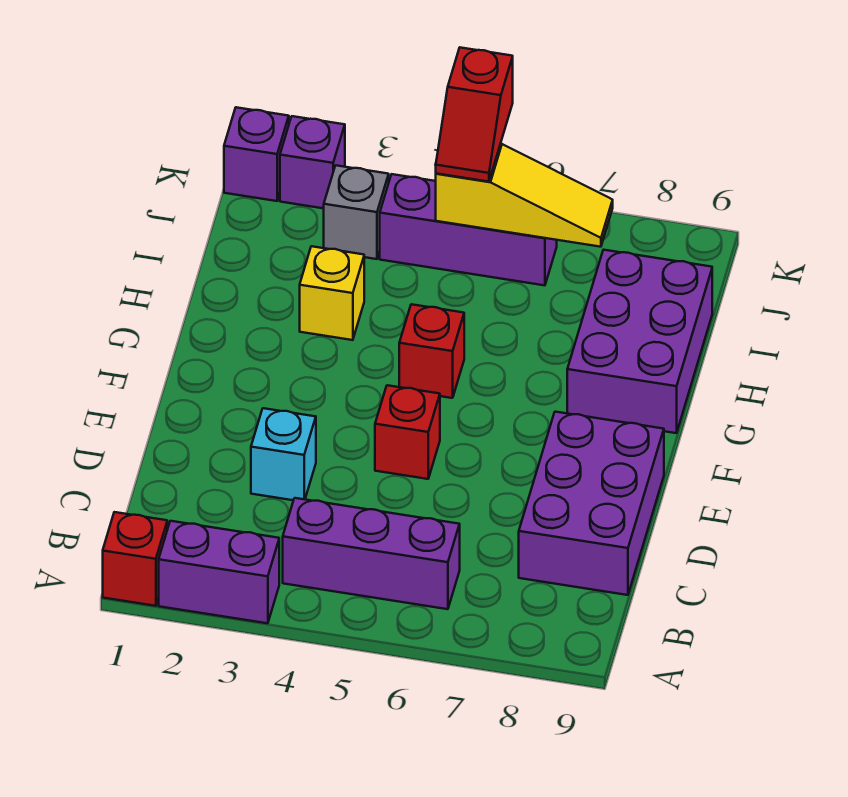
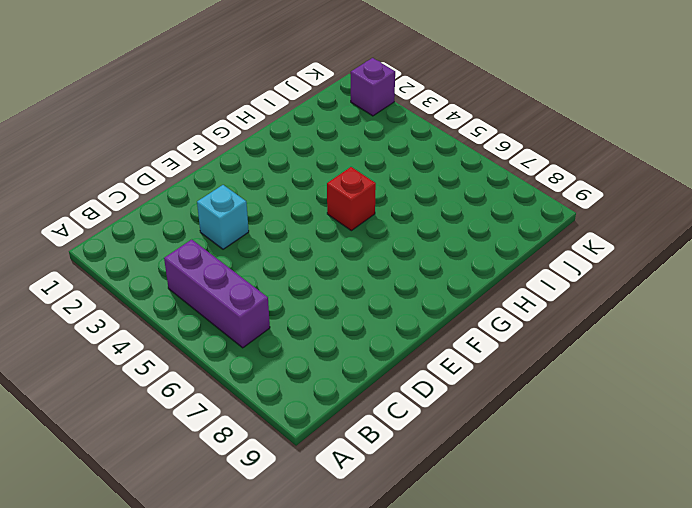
none -> red brick A1 level 1
none -> purple brick A2:A3 level 1
none -> purple brick C8:E9 level 1

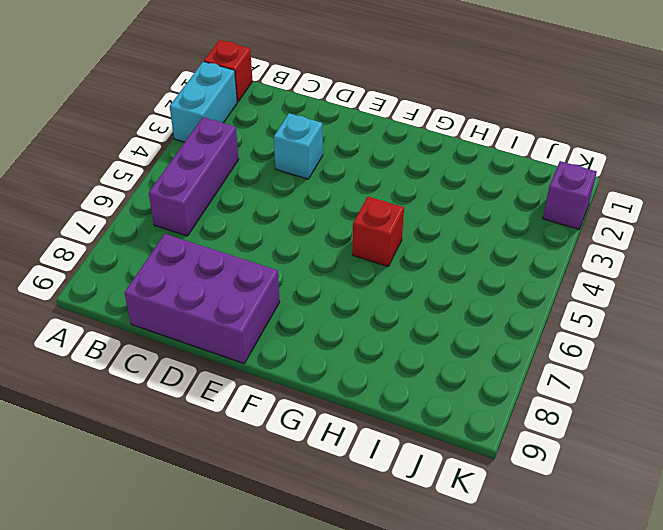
cyan brick A2:A3 level 1 -> purple brick A2:A3 level 1
none -> red brick E5 level 1
none -> purple brick G8:I9 level 1
none -> yellow brick H3 level 1

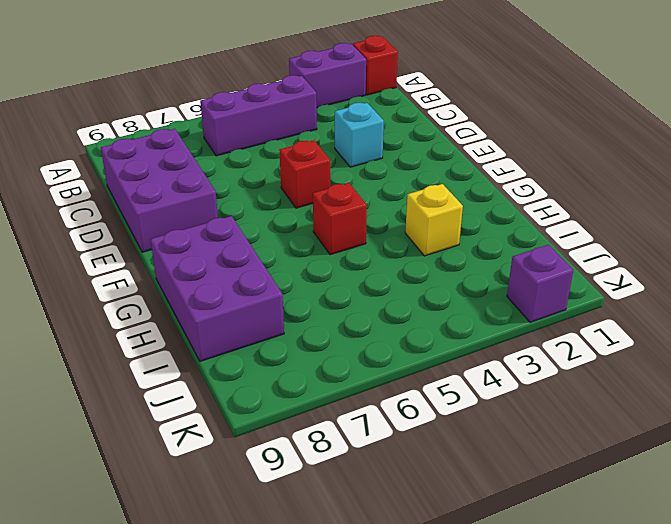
none -> grey brick J3 level 1
none -> purple brick J4:J6 level 1
none -> purple brick K1 level 1

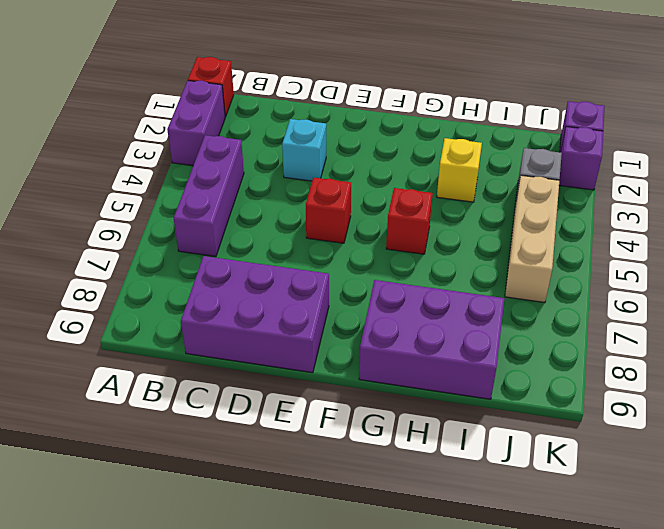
tan brick J4:J6 level 1 -> purple brick J4:J6 level 1
none -> yellow slope J5:J7 level 2 top 5
none -> red slope J5:K5 level 3 top K

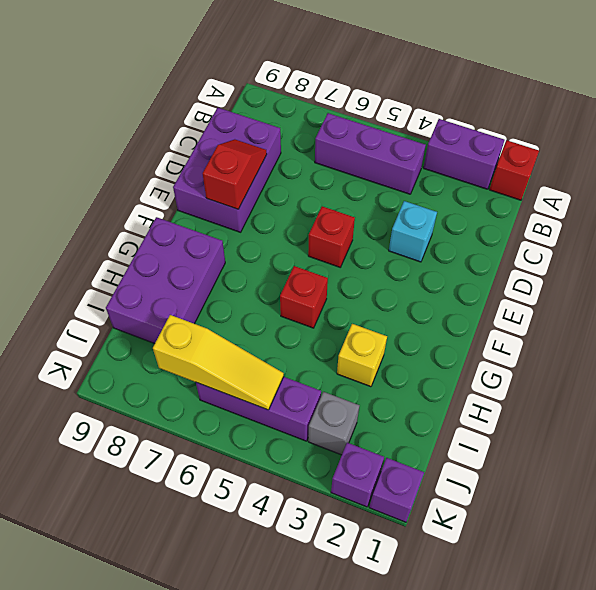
red slope D8:E8 level 2 top E -> red slope J5:K5 level 3 top K
yellow slope J5:J7 level 2 top 7 -> yellow slope J5:J7 level 2 top 5

